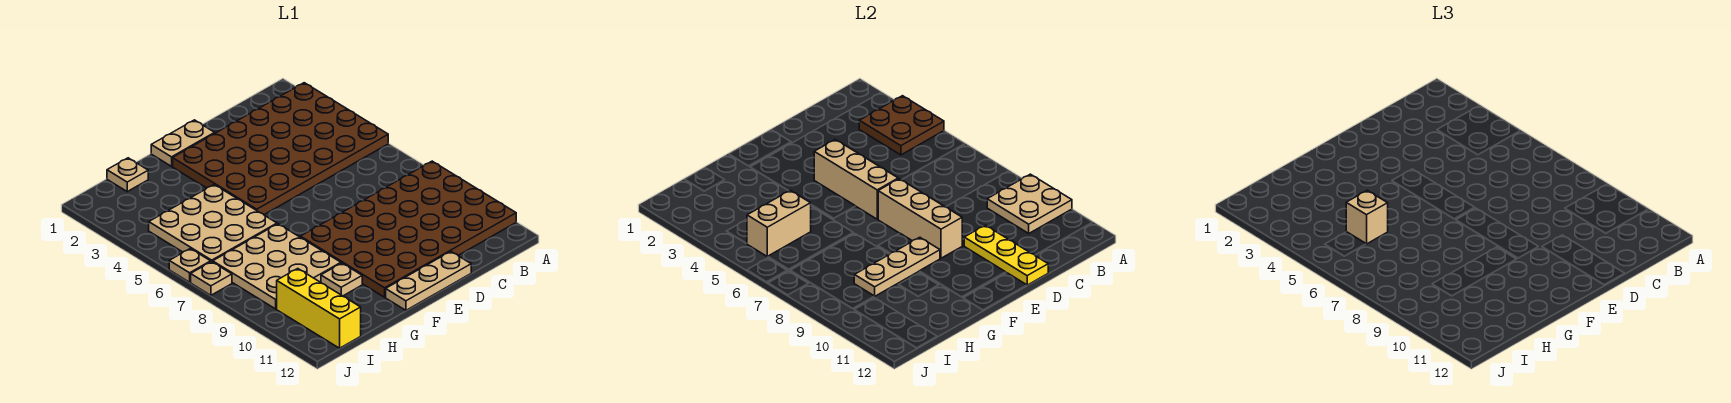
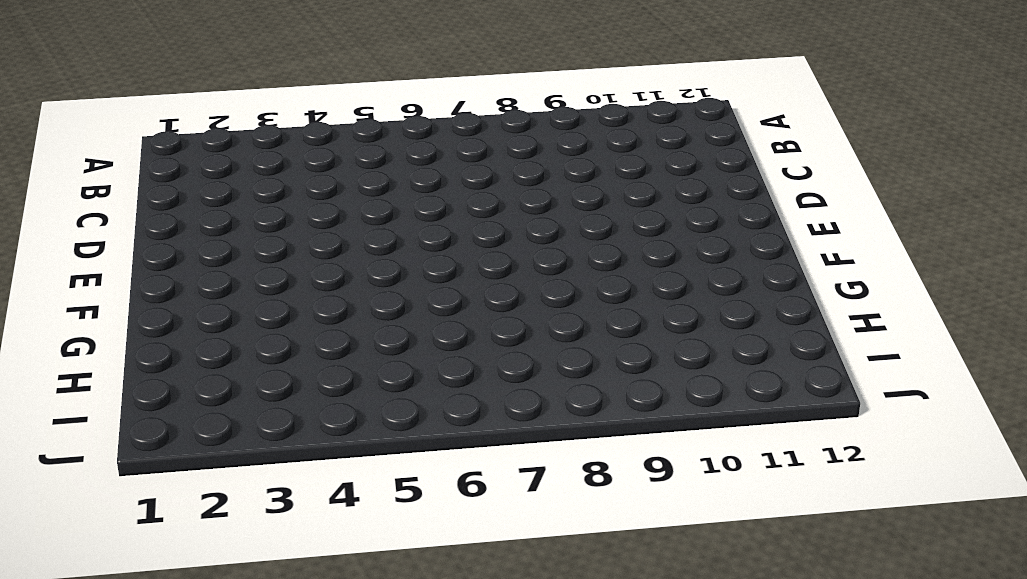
none -> brown plate A2:F5 level 1
none -> brown plate A8:F11 level 1
none -> tan plate D12:F12 level 1

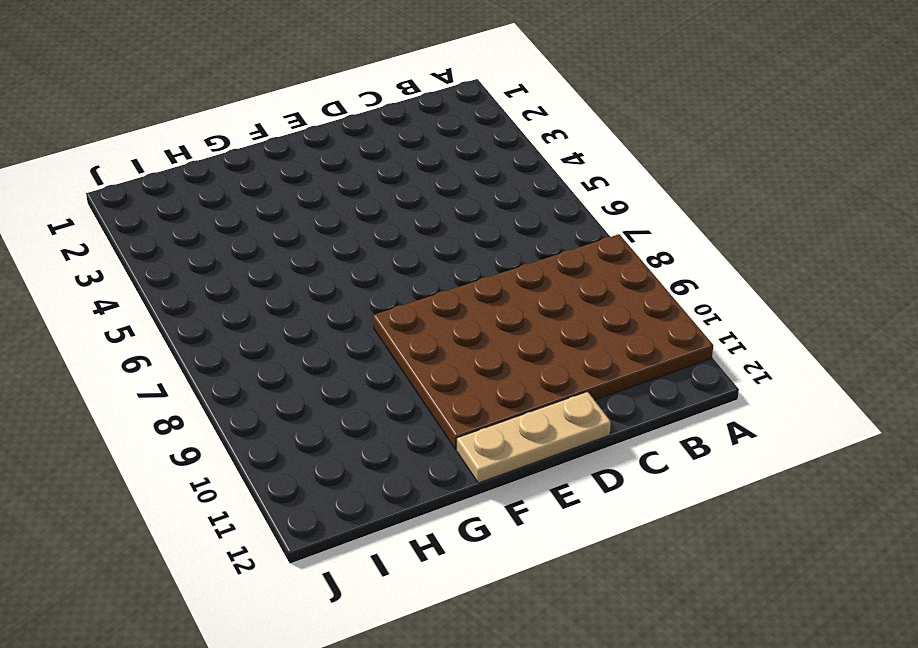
none -> brown plate A2:F5 level 1
none -> tan plate E1:F1 level 1
none -> tan plate G4:I6 level 1

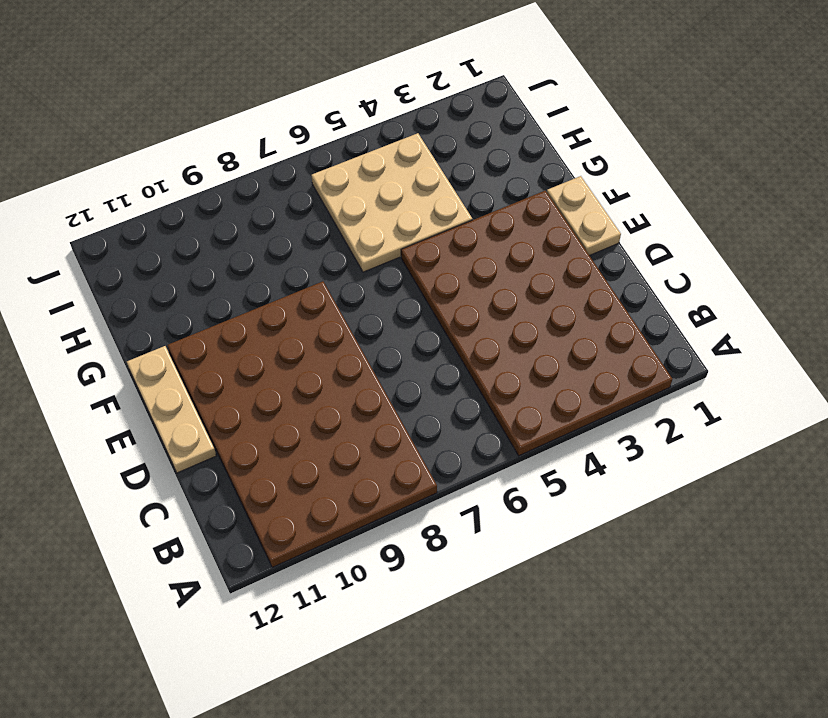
none -> tan plate G7:I9 level 1
none -> tan plate G10 level 1
none -> tan plate H1 level 1

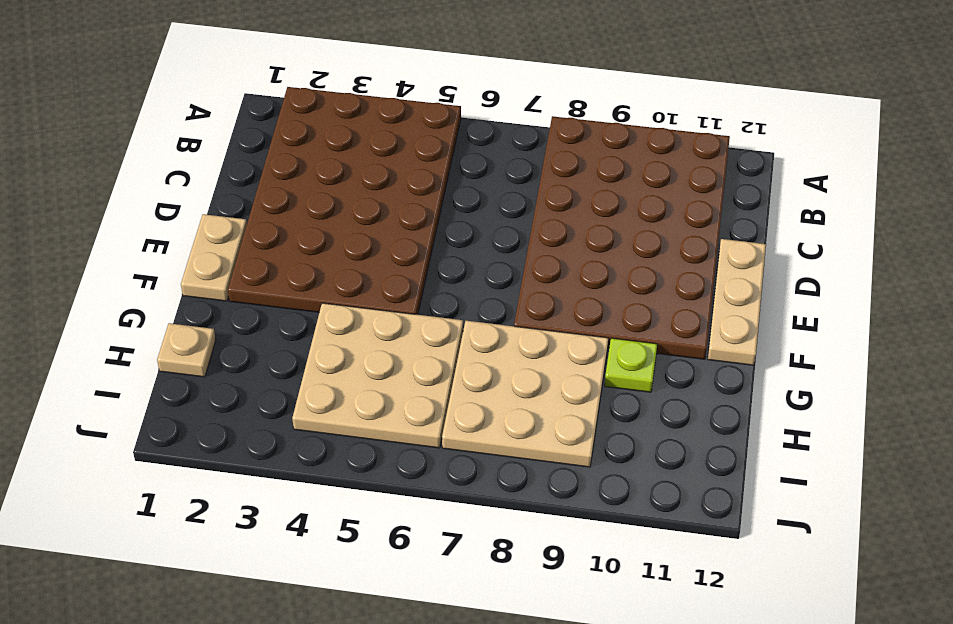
lime plate G10 level 1 -> tan plate G10 level 1
none -> yellow brick I10:I12 level 1
none -> tan plate J6 level 1
none -> tan plate J7 level 1

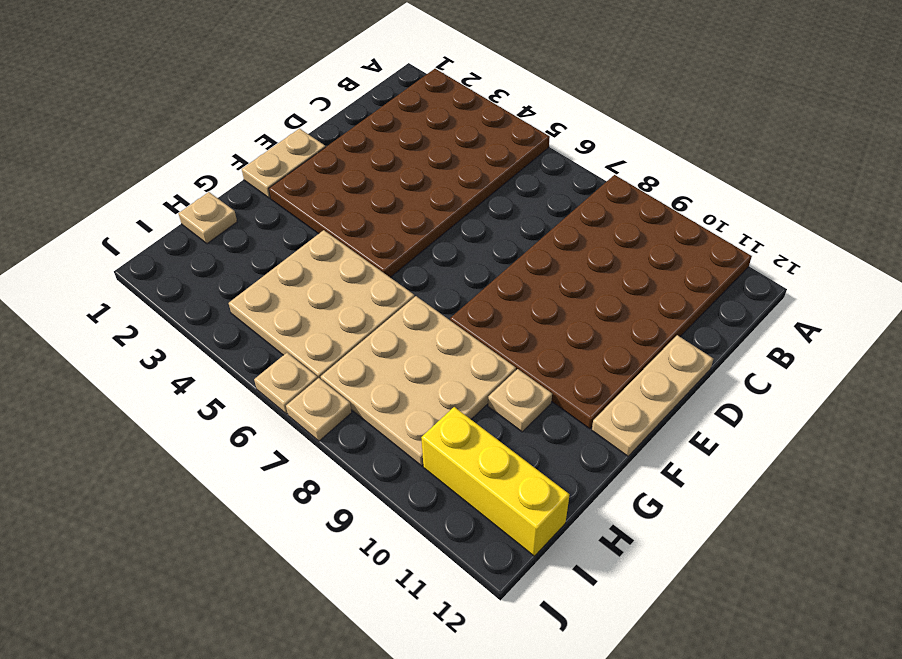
none -> brown plate A3:B4 level 2
none -> tan plate A9:B10 level 2
none -> yellow plate D10:D12 level 2

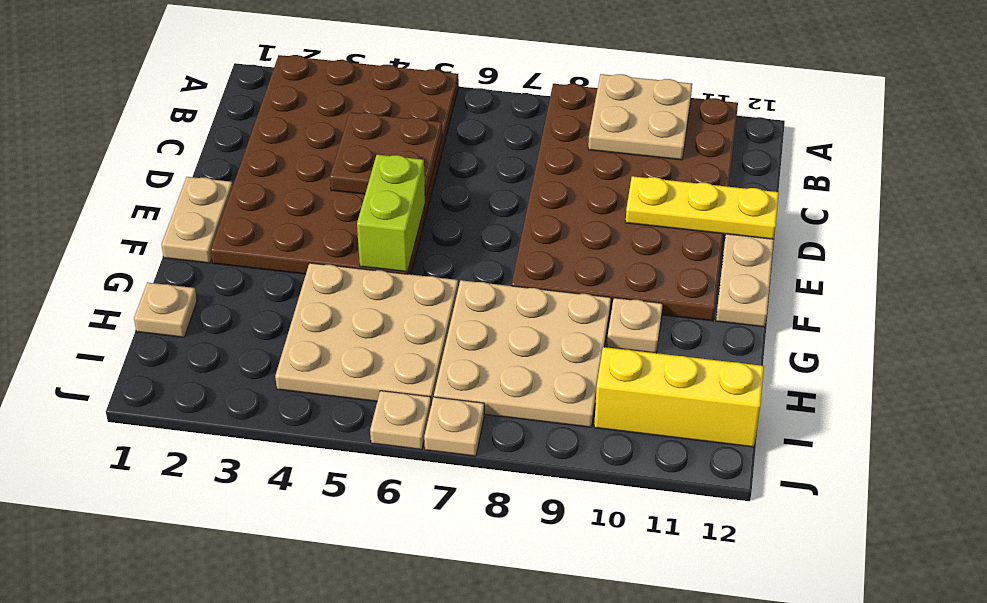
brown plate C4:D5 level 2 -> brown plate A3:B4 level 2
lime brick E5:F5 level 2 -> tan brick E4:E6 level 2
none -> tan brick E7:E9 level 2
none -> tan plate F9:H9 level 2
none -> tan brick H5:I5 level 2

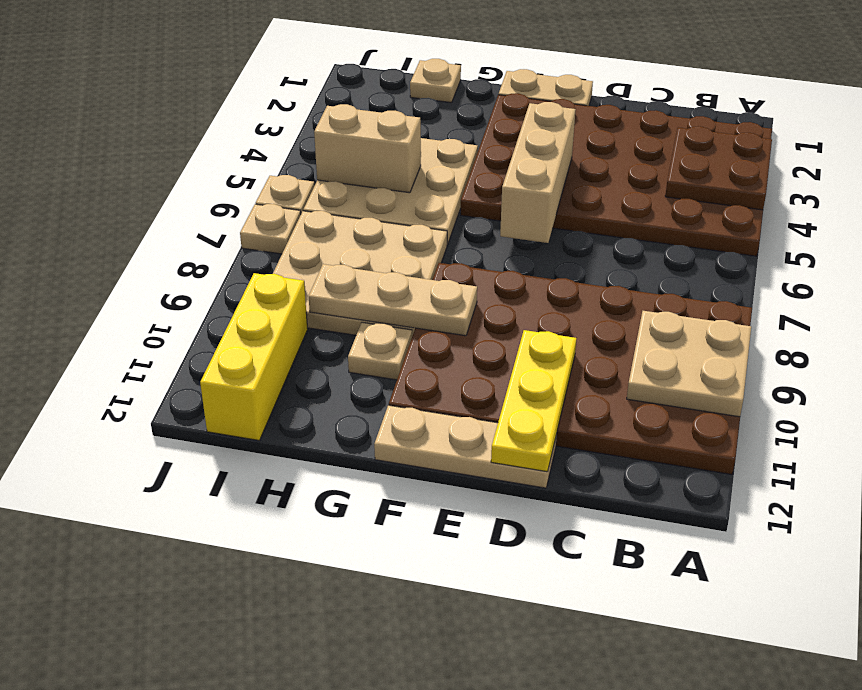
none -> tan brick E7:E9 level 2
none -> tan brick H5 level 3

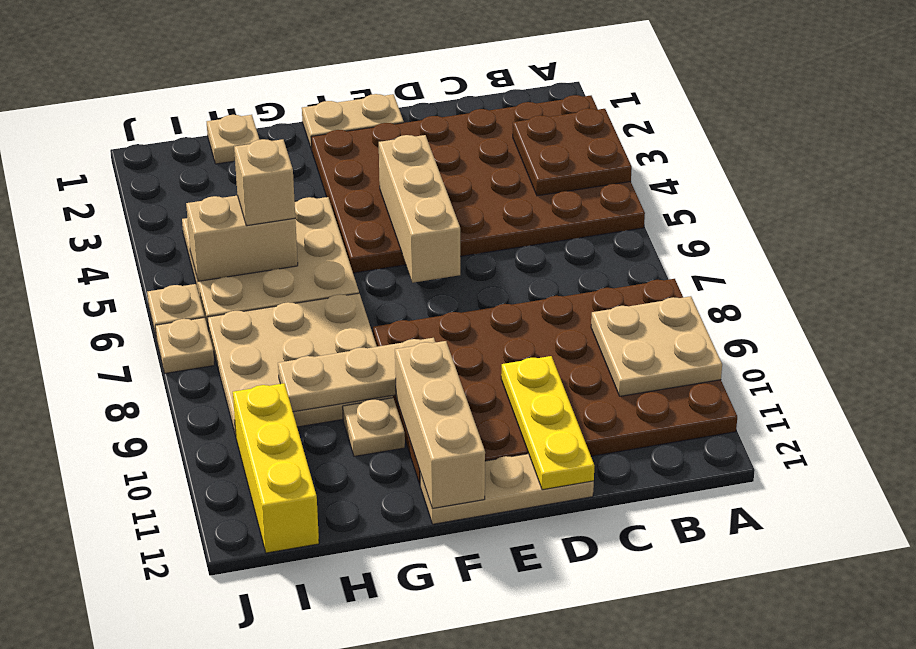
tan brick F10:F12 level 2 -> tan brick E7:E9 level 2

